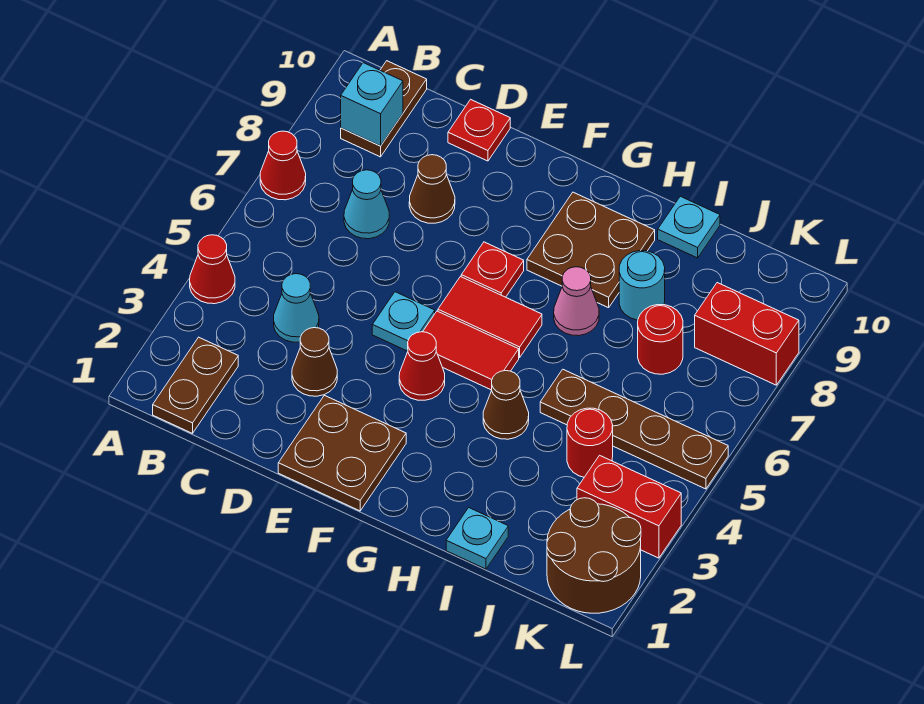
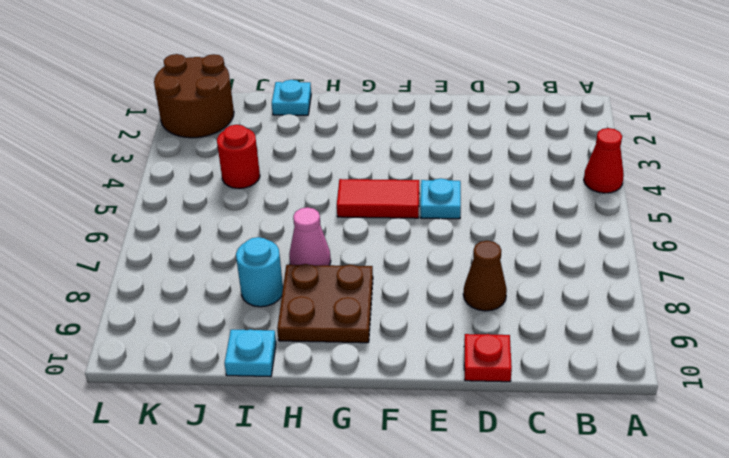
none -> red cone A7 level 1
none -> brown plate B1:B2 level 1
none -> brown plate B9:B10 level 1

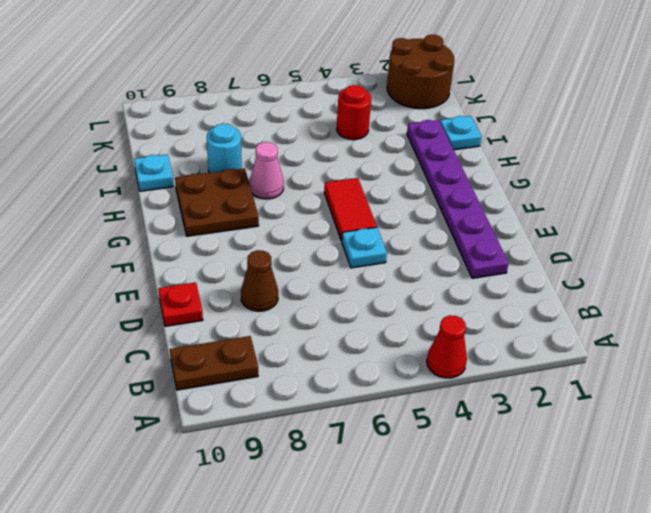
purple plate D2:I2 level 1 -> brown plate E1:F2 level 1
none -> red cone A7 level 1
none -> brown plate B1:B2 level 1
none -> cyan cone C4 level 1

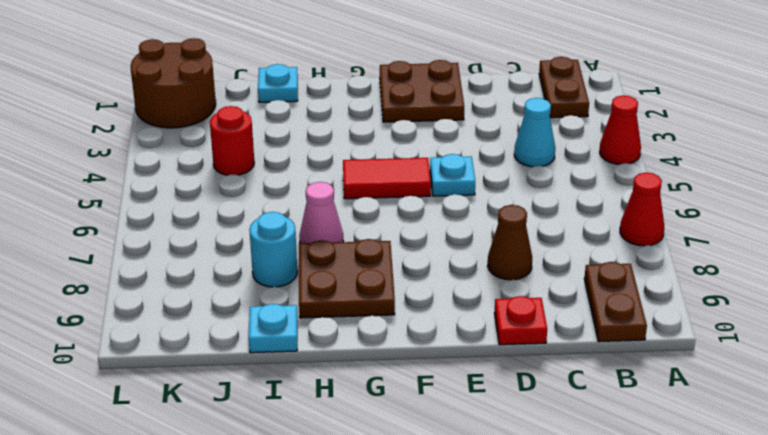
none -> cyan cone C7 level 1
none -> brown cone D3 level 1
none -> red cone F4 level 1

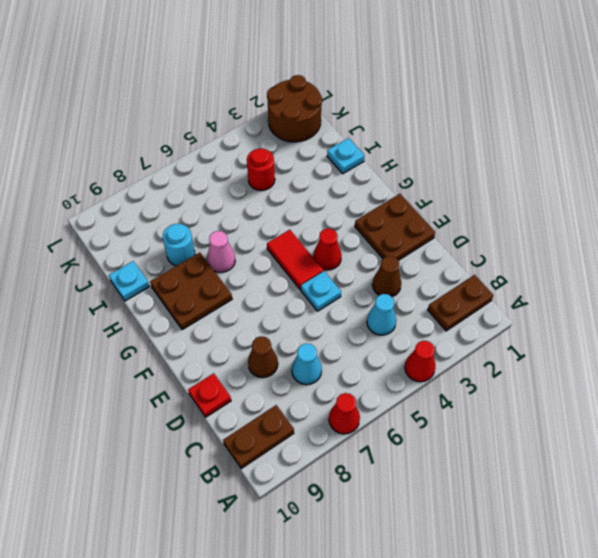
none -> red tile F6:G6 level 1
none -> red plate F7 level 1
none -> brown cone H4 level 1

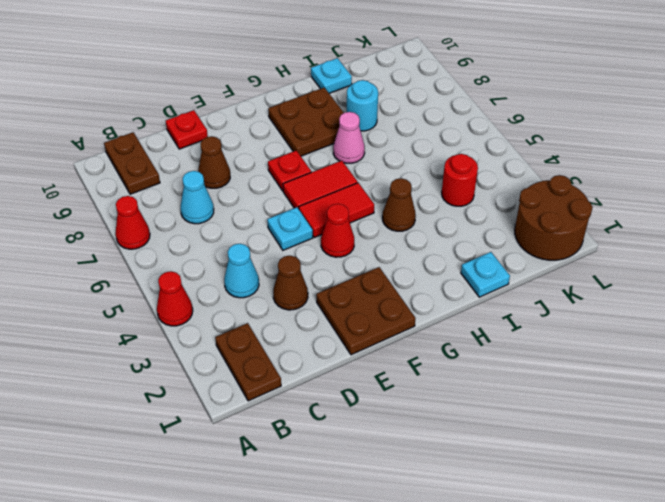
none -> brown plate I5:L5 level 1
none -> red round brick J7 level 1
none -> red brick K3:L3 level 1

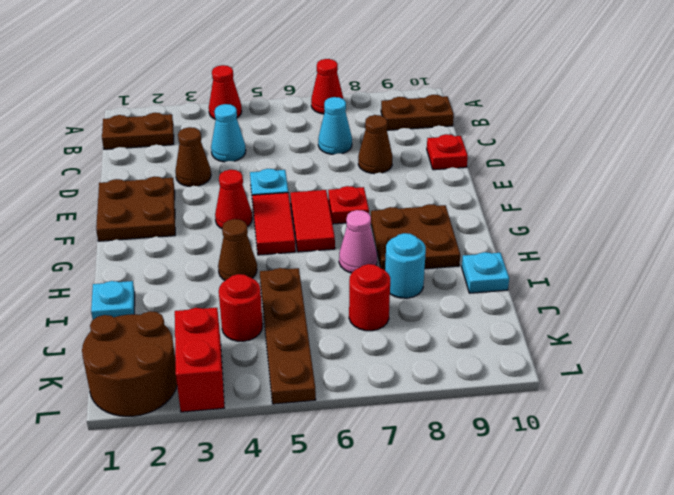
none -> red brick K8:L8 level 1
none -> cyan brick B9 level 2

